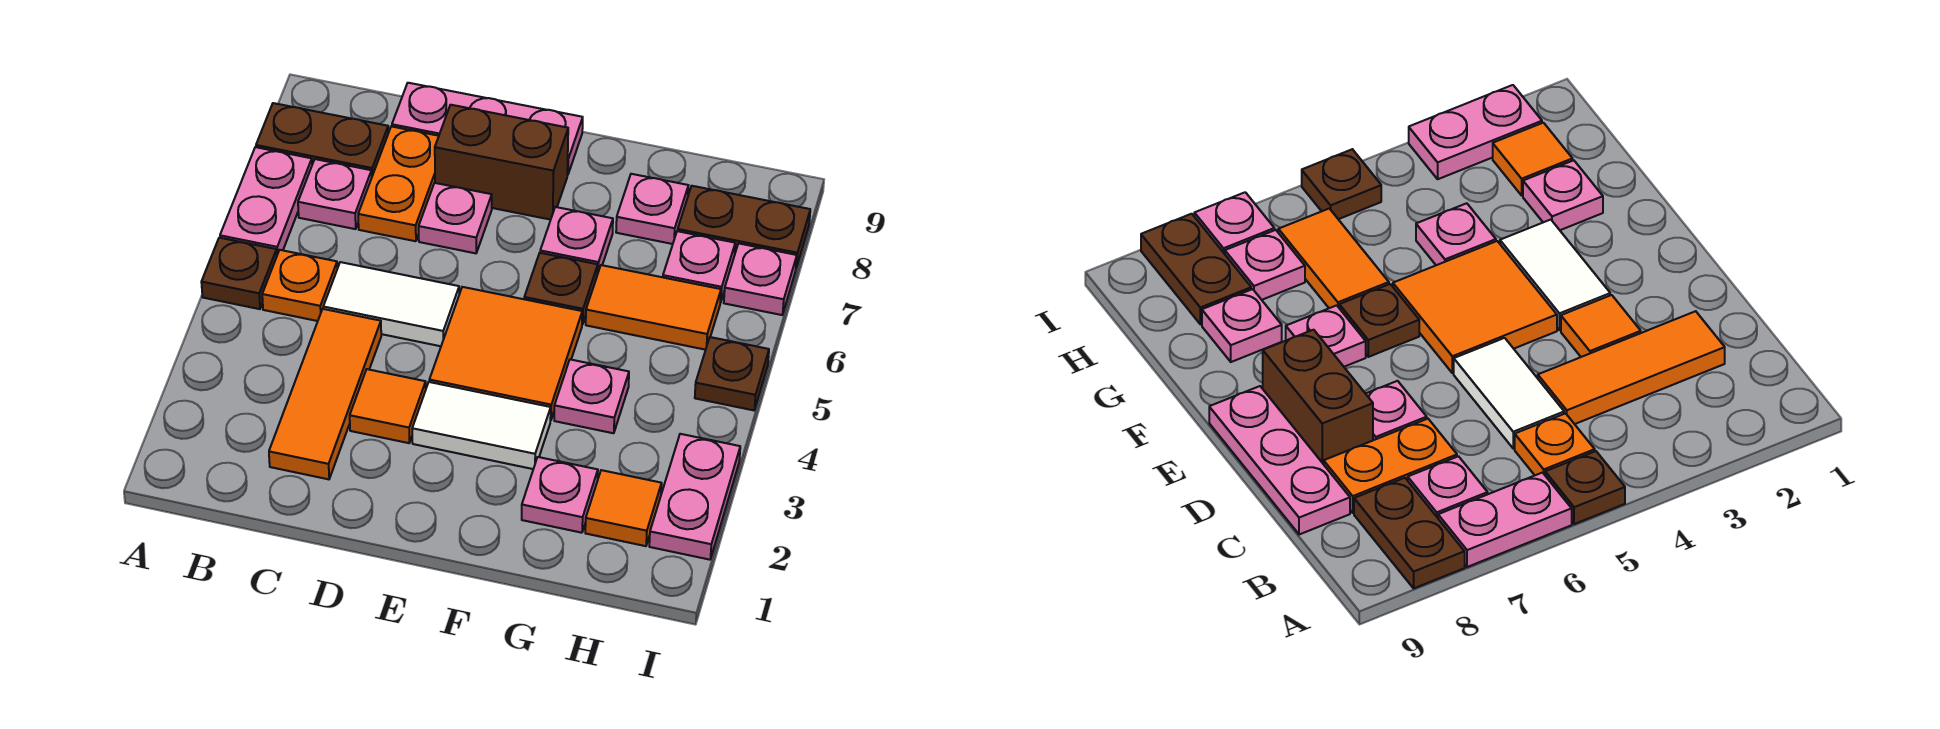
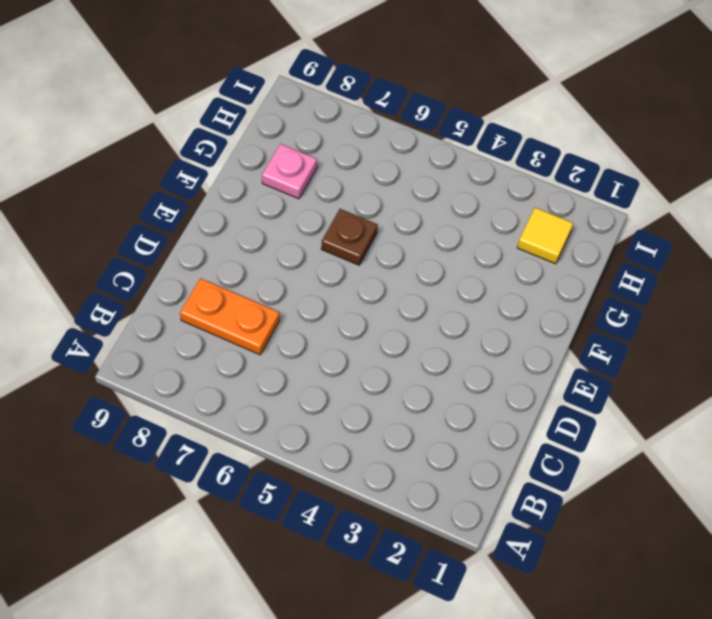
yellow tile H2 level 1 -> orange tile H2 level 1
none -> brown plate A5 level 1
none -> pink plate A6:A7 level 1
none -> brown plate A8:B8 level 1

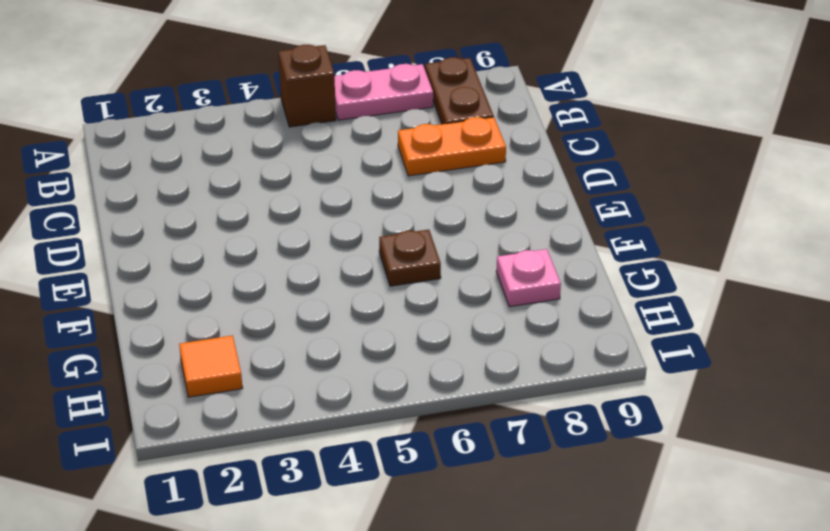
brown brick A5 level 1 -> brown plate A5 level 1
none -> orange plate B5 level 1
none -> pink plate B7 level 1
none -> orange tile C2:C4 level 1

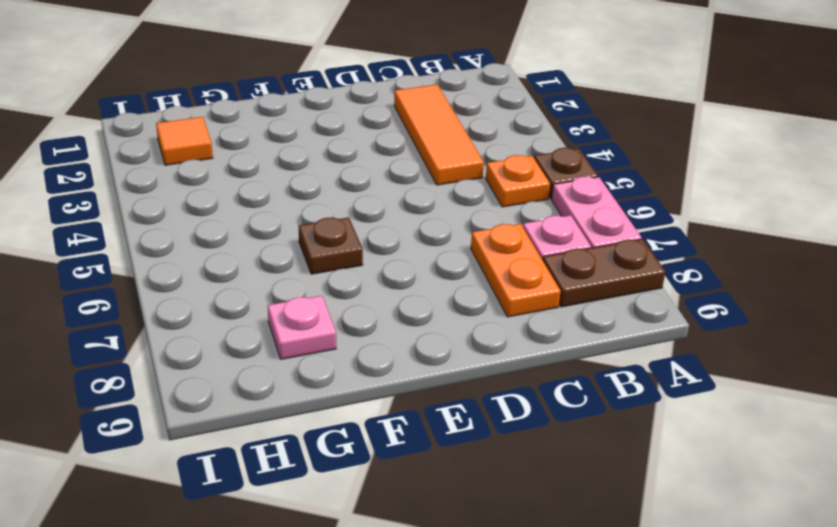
none -> white tile C5:D5 level 1
none -> pink plate C9:E9 level 1
none -> orange tile D3 level 1

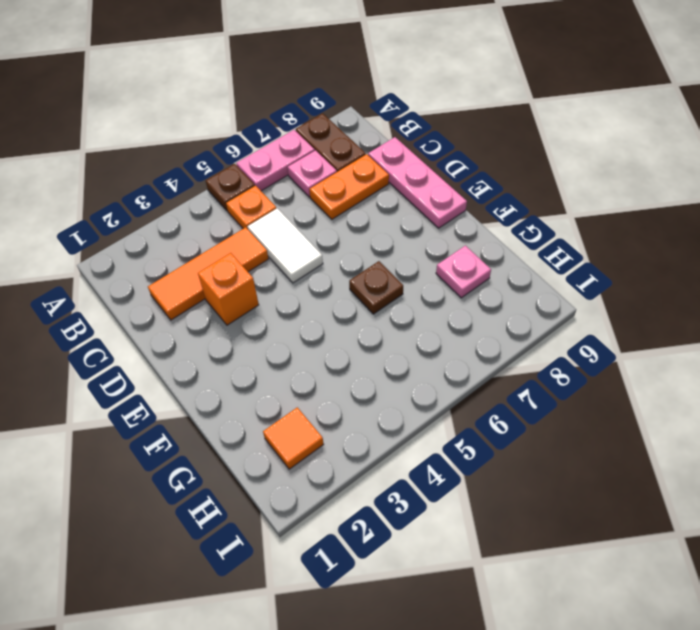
orange brick D3 level 1 -> orange tile D3 level 1
none -> pink plate D7 level 1
none -> brown brick D8:E8 level 1
none -> white tile E3:F3 level 1

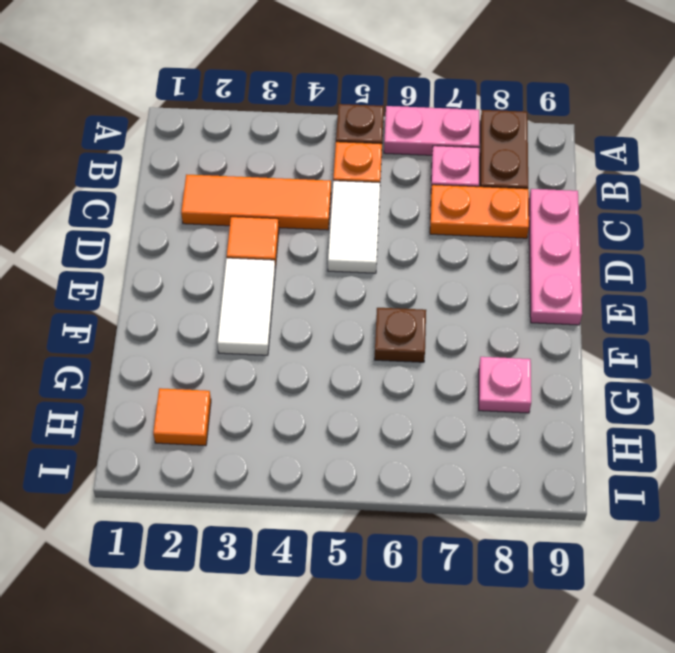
none -> pink plate D7 level 1
none -> brown brick D8:E8 level 1
none -> orange tile E4:F5 level 1

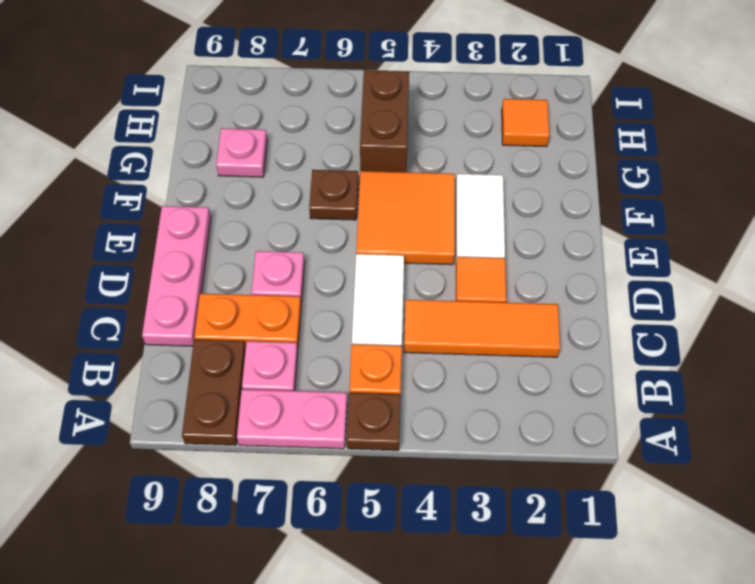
brown brick G5:H5 level 1 -> brown brick D8:E8 level 1
none -> pink plate F7 level 1
none -> pink plate G2 level 1
none -> pink plate G4 level 1

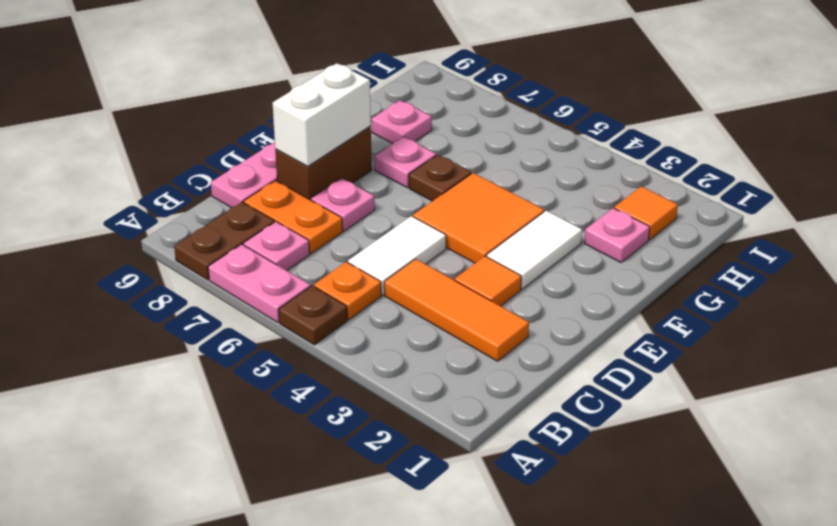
white brick D8:E8 level 2 -> none
none -> pink plate G4 level 1
none -> orange tile G6:H6 level 1
none -> pink plate H7 level 1

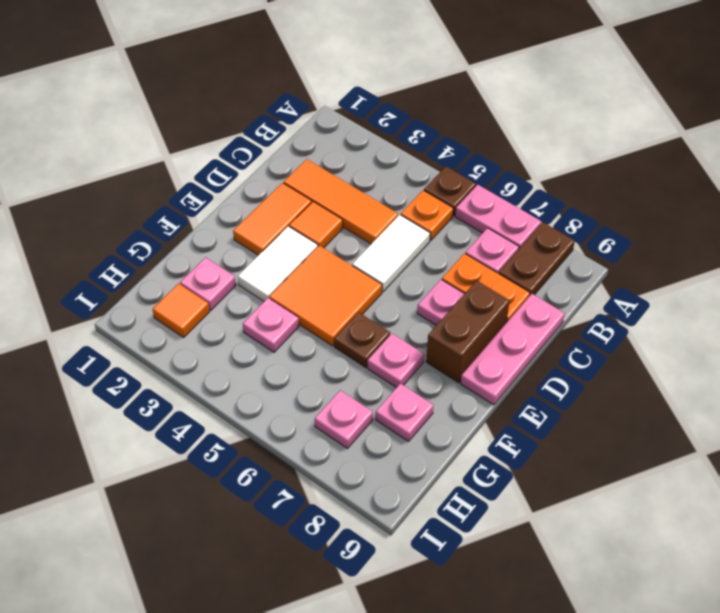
orange tile D2:E2 level 1 -> orange tile G6:H6 level 1
none -> brown plate H8:I8 level 1
none -> pink plate I2:I3 level 1
none -> brown plate I5 level 1

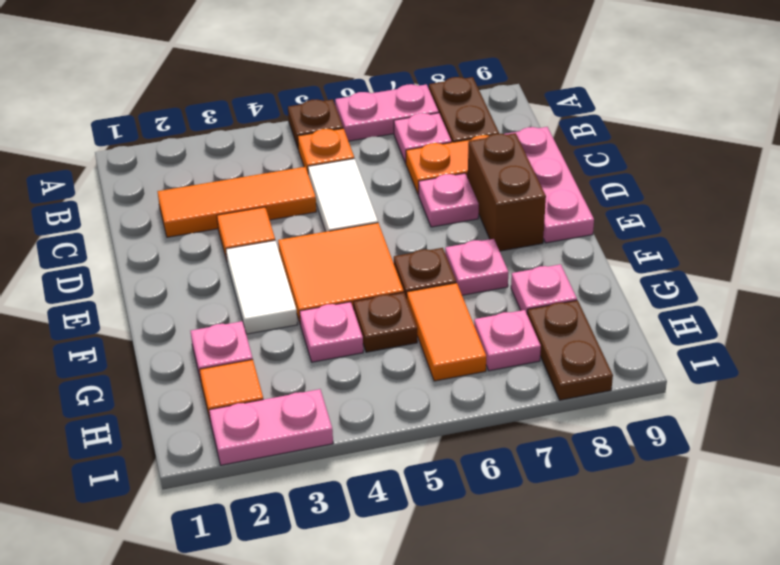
brown plate G5 level 1 -> brown plate I5 level 1
none -> pink plate I7 level 1

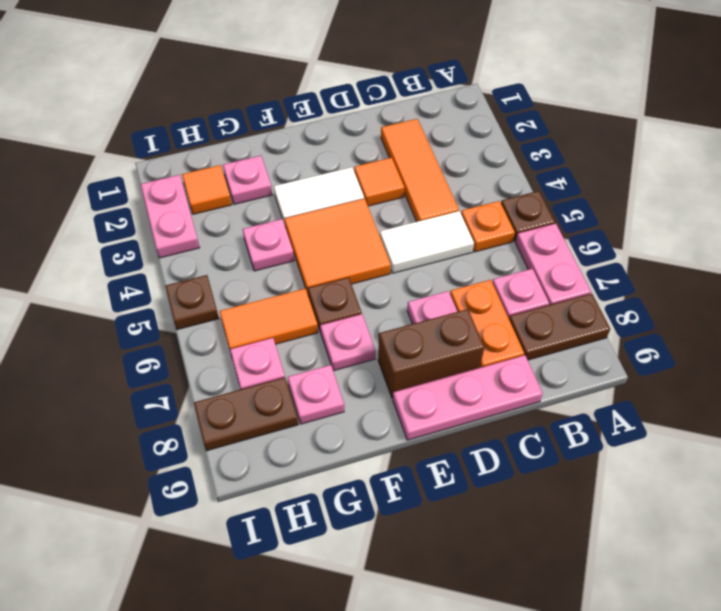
none -> pink plate I7 level 1

